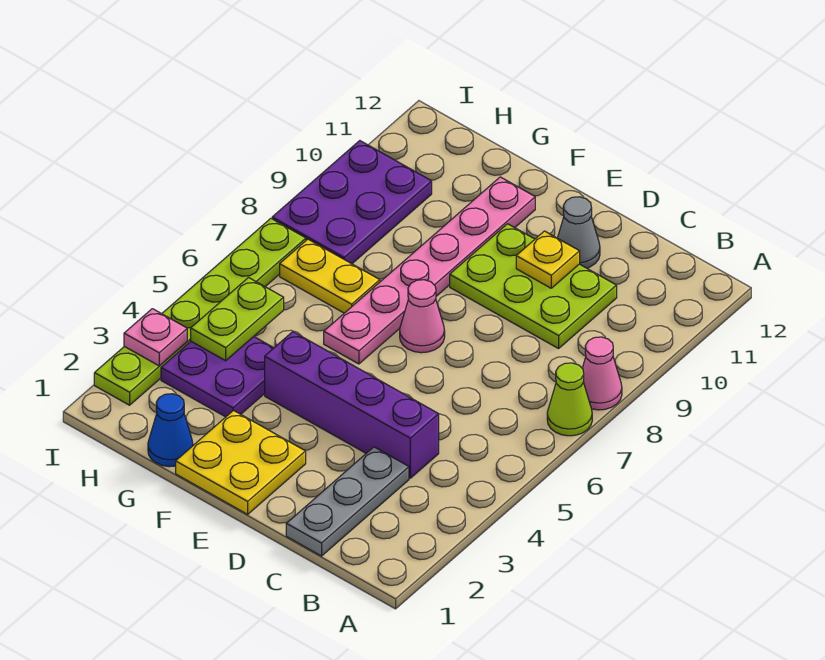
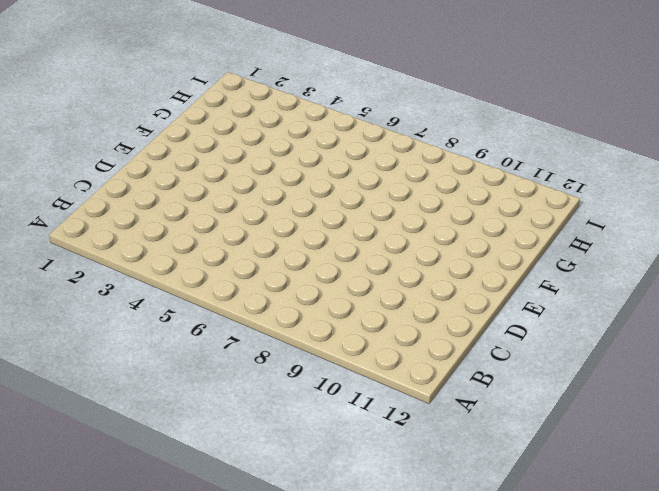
none -> lime cone A7 level 1
none -> pink cone A8 level 1
none -> grey plate C1:C3 level 1

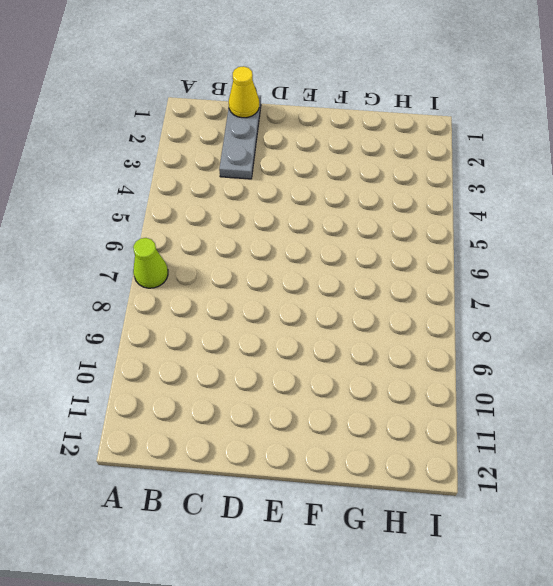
yellow cone C1 level 2 -> none
none -> pink cone A8 level 1
none -> purple brick C4:F4 level 1
none -> lime plate C9:E10 level 1

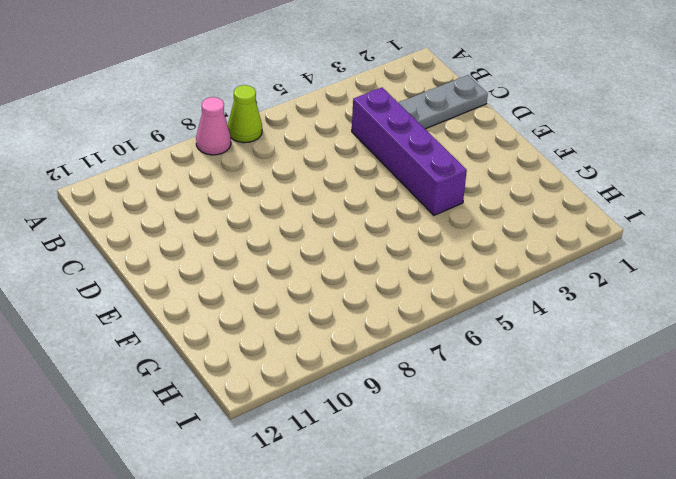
none -> lime plate C9:E10 level 1
none -> grey cone D11 level 1
none -> yellow plate E1:F2 level 1

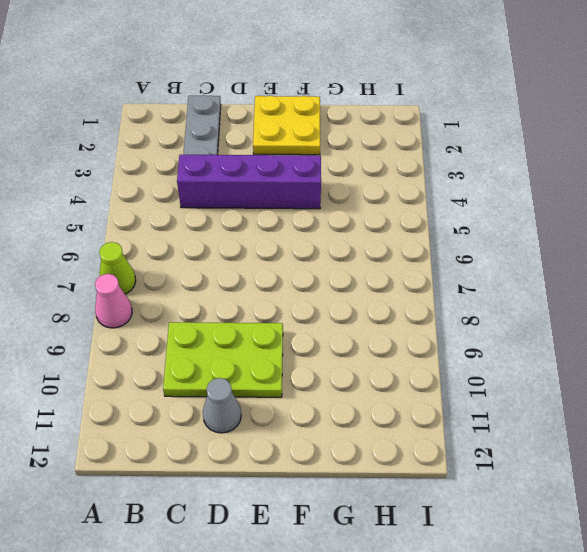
none -> pink cone E7 level 1
none -> pink plate F6:F11 level 1
none -> blue cone G1 level 1

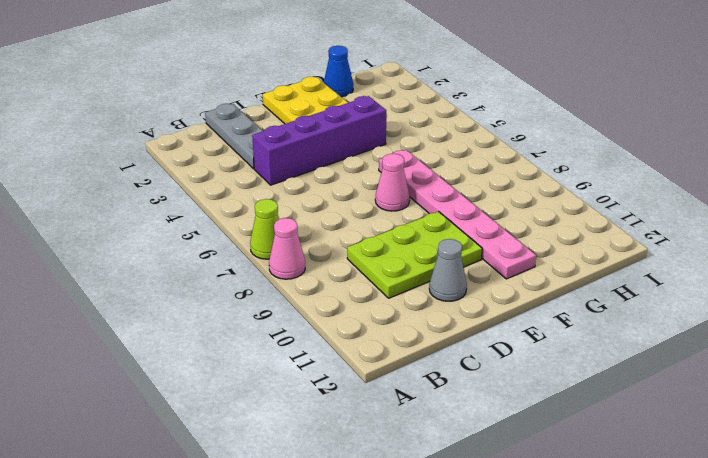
none -> purple plate G3:H4 level 1
none -> yellow plate G7:H7 level 1
none -> purple plate H8:I10 level 1

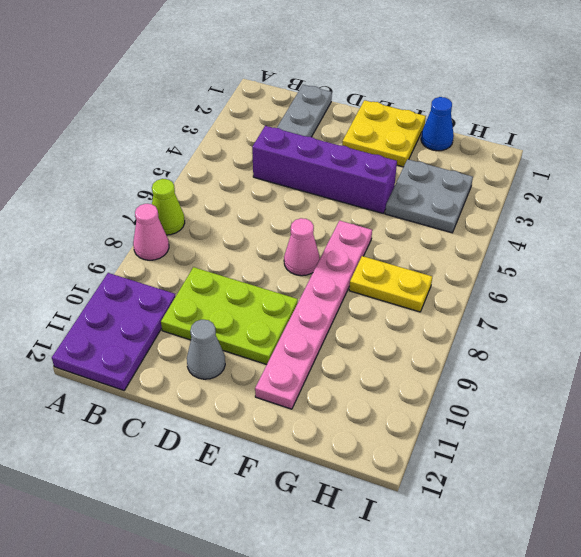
purple plate A10:B12 level 1 -> purple plate H8:I10 level 1
grey plate G3:H4 level 1 -> purple plate G3:H4 level 1
none -> lime plate I2:I7 level 1
none -> yellow plate D10 level 2
none -> lime plate H4:H5 level 2

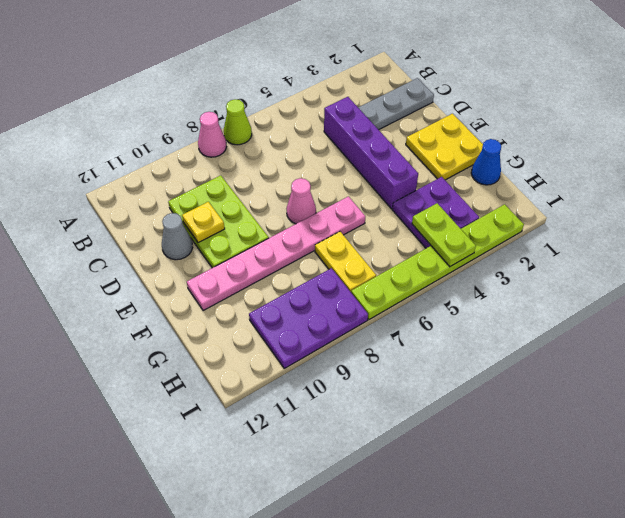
lime plate H4:I4 level 2 -> lime plate H4:H5 level 2
none -> pink plate I3 level 2

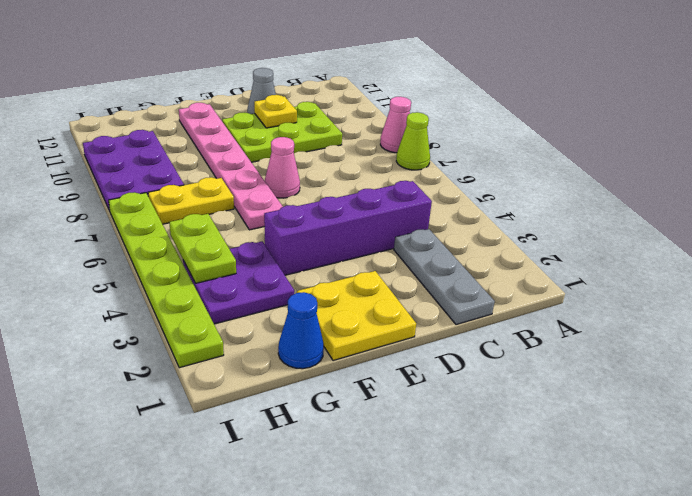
none -> pink plate I3 level 2

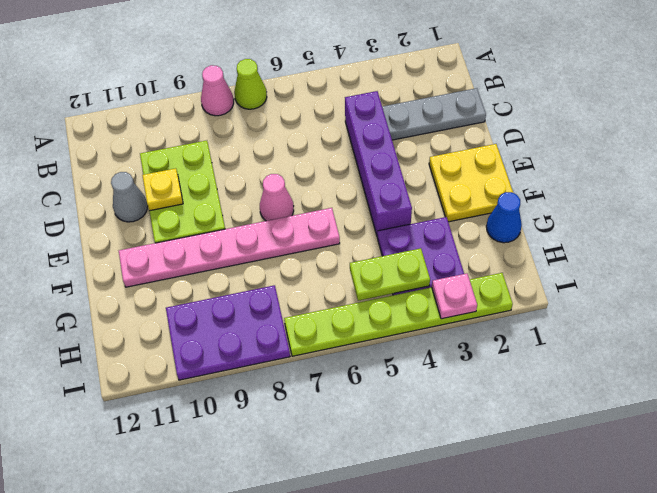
none -> yellow plate G7:H7 level 1

